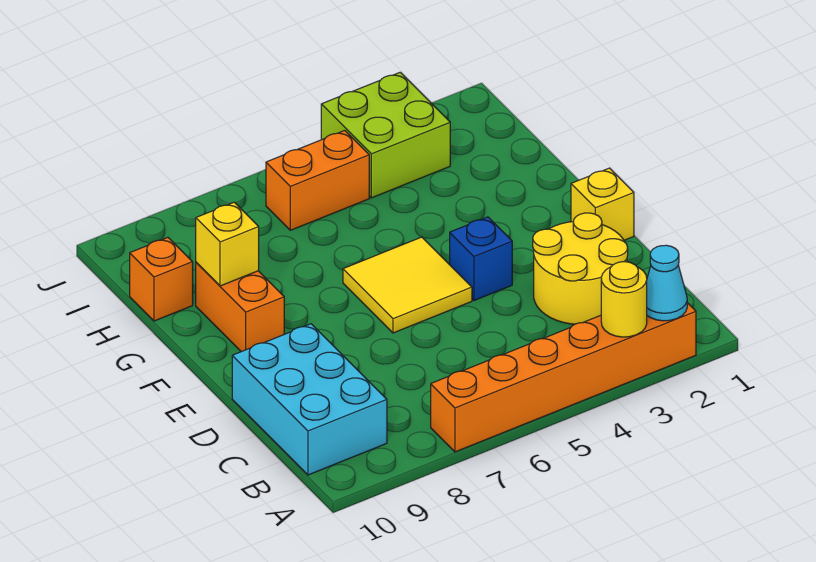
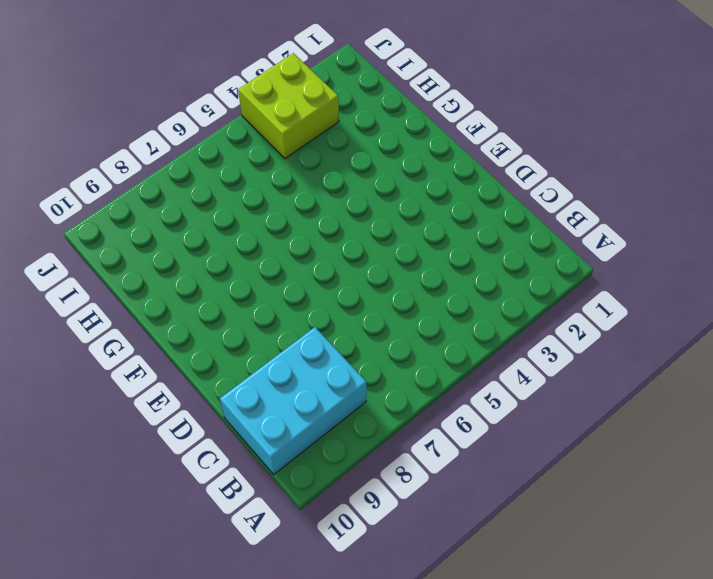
cyan brick B8:C10 level 1 -> cyan brick B9:D10 level 1
none -> orange brick A2:A7 level 1
none -> yellow round brick C2:D3 level 1
none -> yellow brick E1 level 1

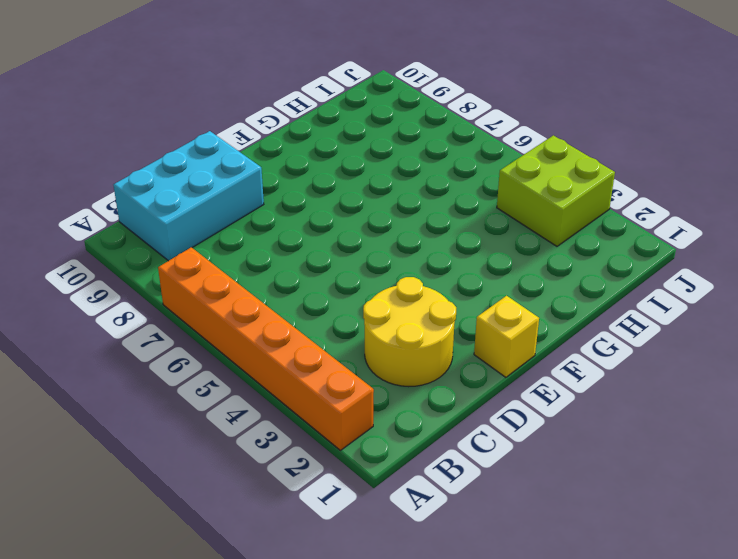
none -> blue brick E4 level 1
none -> yellow tile E5:F6 level 1
none -> orange brick F9:G9 level 1

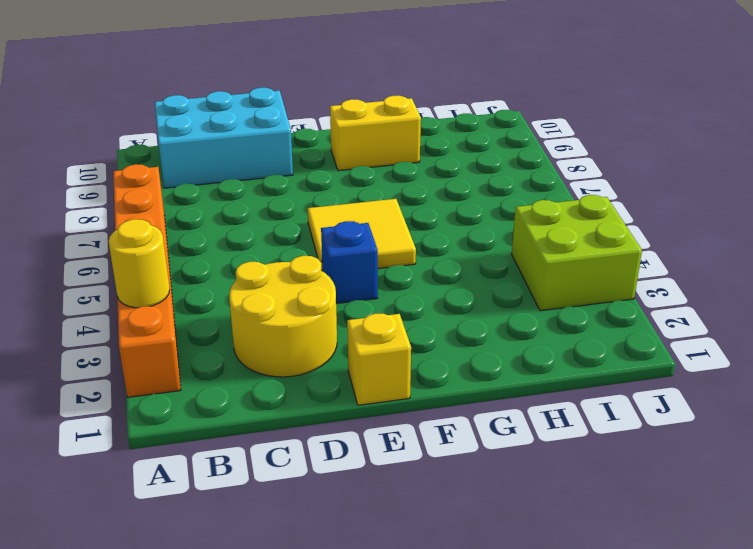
yellow brick F9:G9 level 1 -> orange brick F9:G9 level 1
none -> orange brick H10 level 1
none -> orange brick I5:I6 level 1
none -> cyan cone A2 level 2

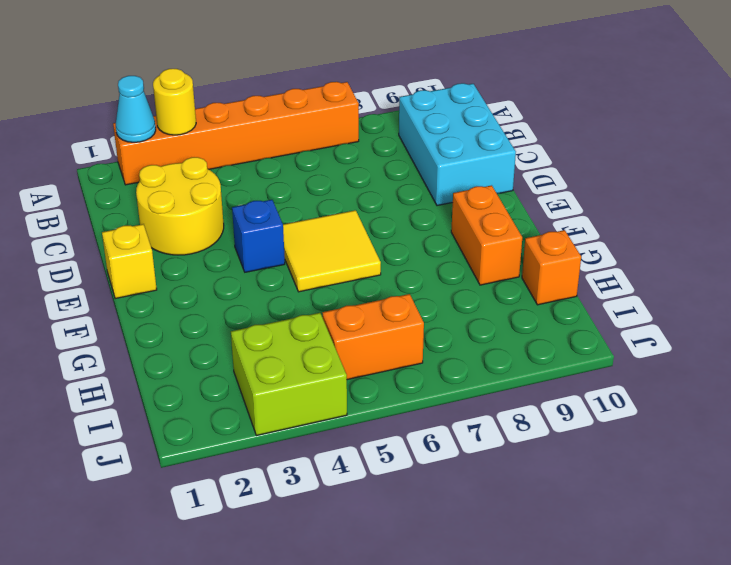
none -> yellow brick G9 level 2

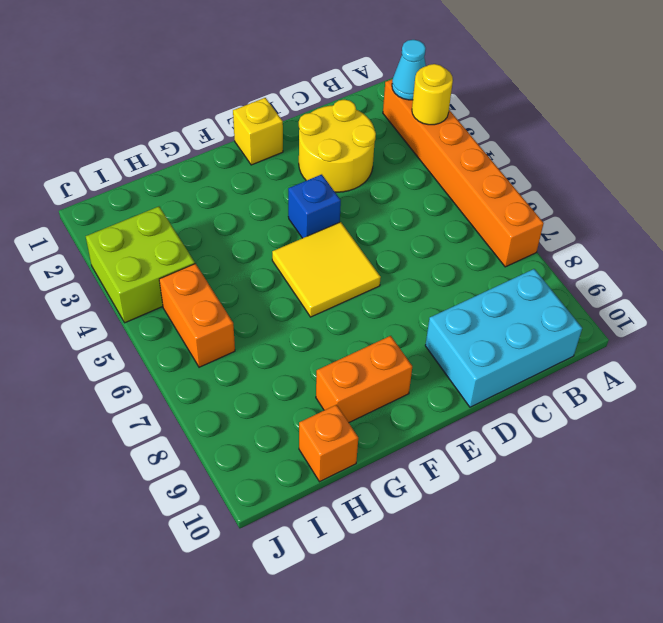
none -> yellow brick G9 level 2

